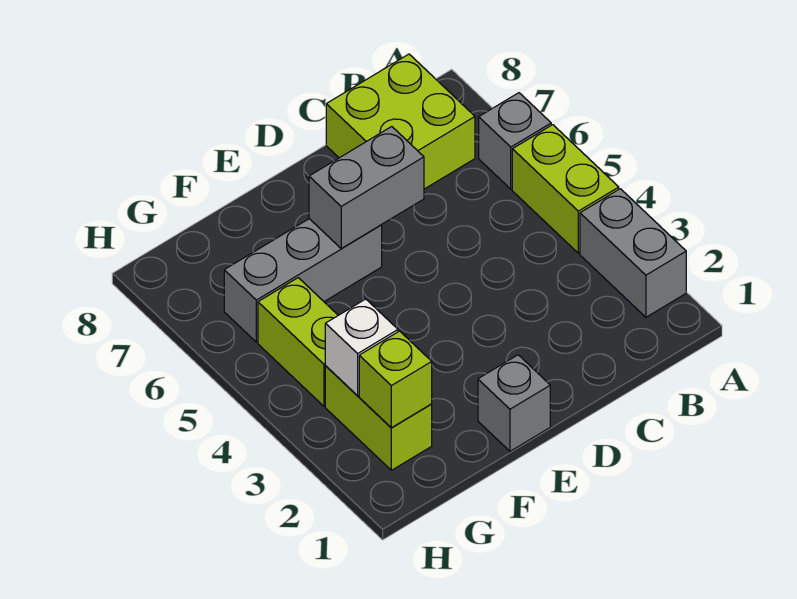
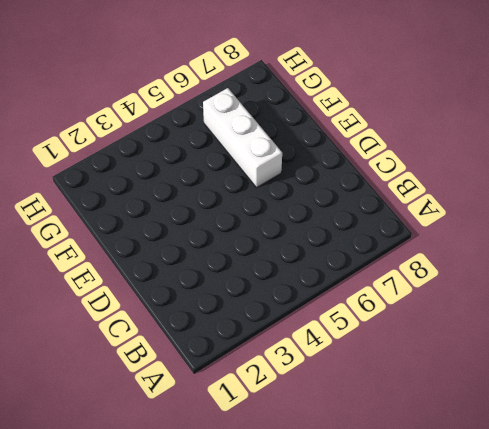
white brick E6:G6 level 1 -> grey brick E6:G6 level 1
none -> grey brick A2:A3 level 1
none -> lime brick A4:A5 level 1

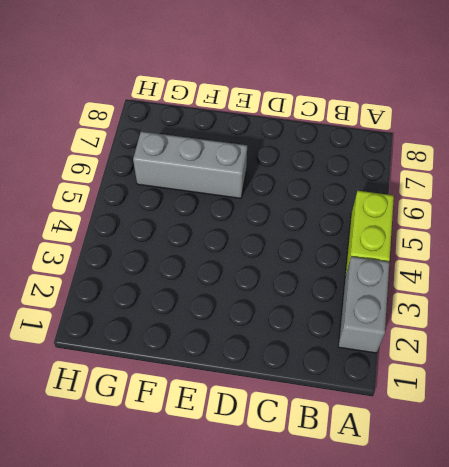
none -> grey brick A6 level 1
none -> lime brick B7:C8 level 1

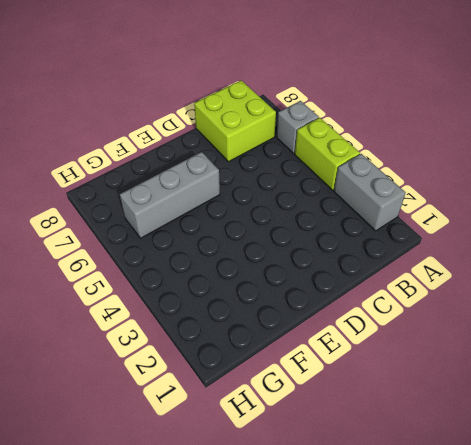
none -> grey brick E1 level 1
none -> lime brick G2:G3 level 1

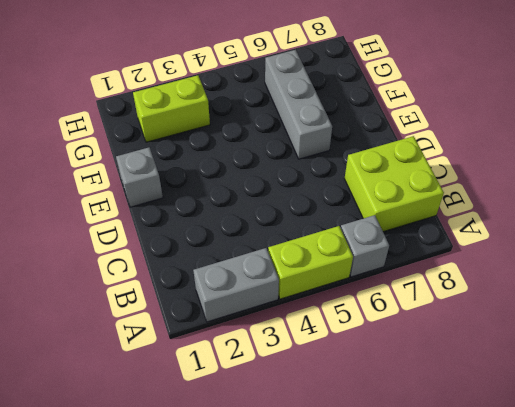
none -> lime brick G4:G5 level 1
none -> grey brick D6:E6 level 2

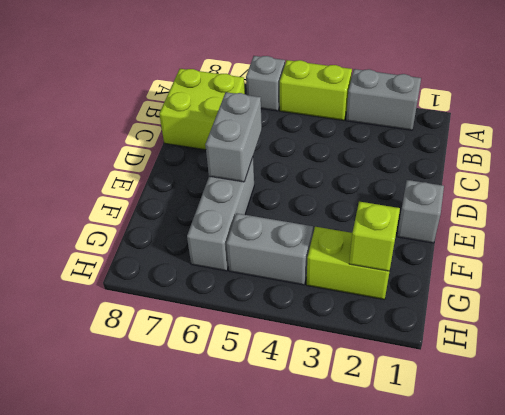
grey brick G4:G5 level 1 -> lime brick G4:G5 level 1
none -> white brick G3 level 2

